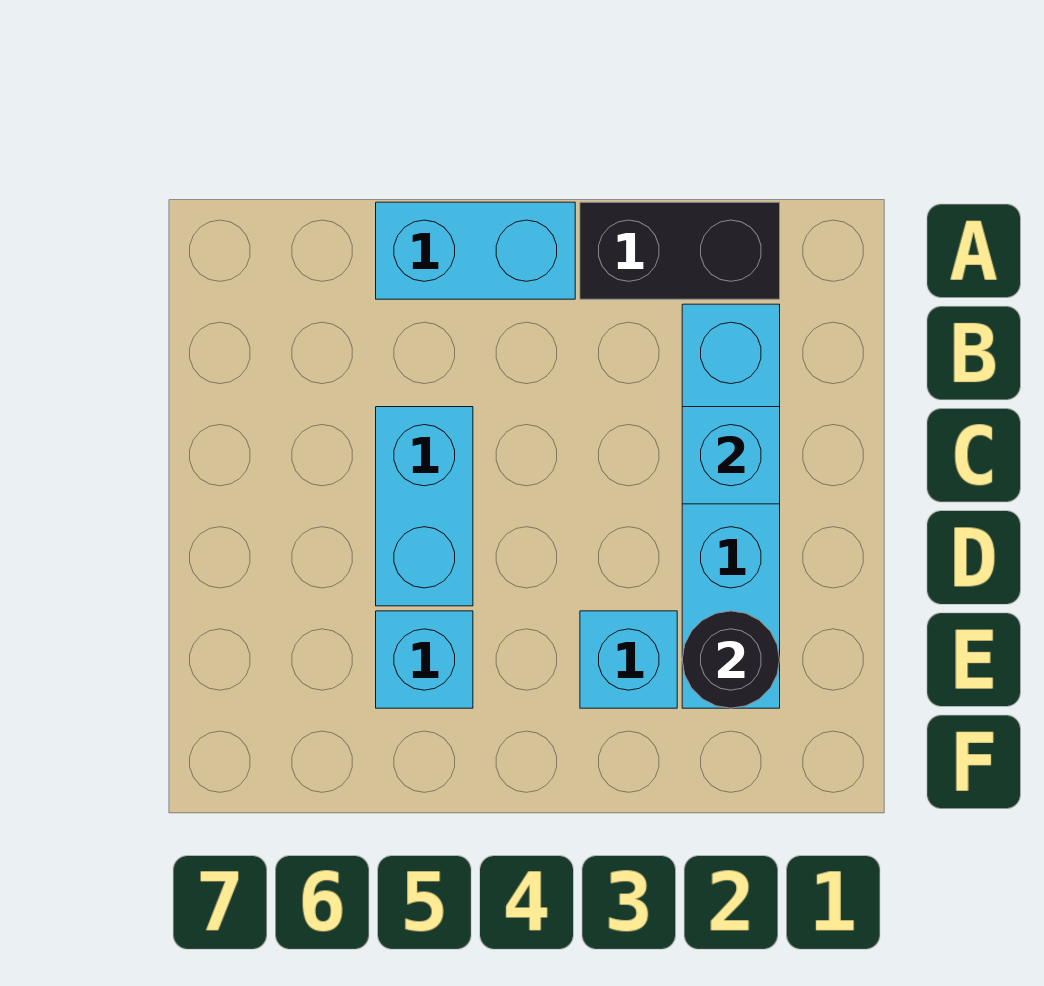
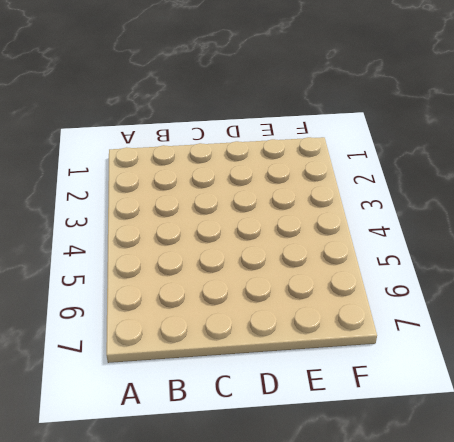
none -> black brick A2:A3 level 1
none -> cyan brick A4:A5 level 1

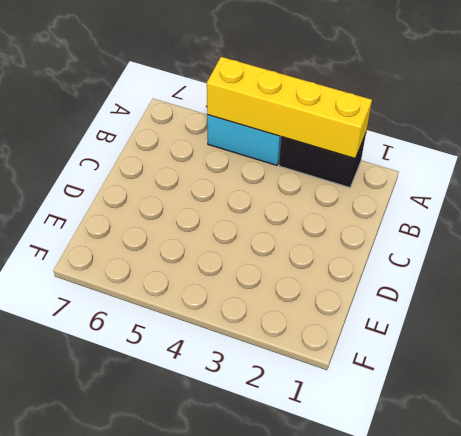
yellow brick A2:A5 level 2 -> none
none -> cyan brick B2:E2 level 1
none -> cyan brick C5:D5 level 1

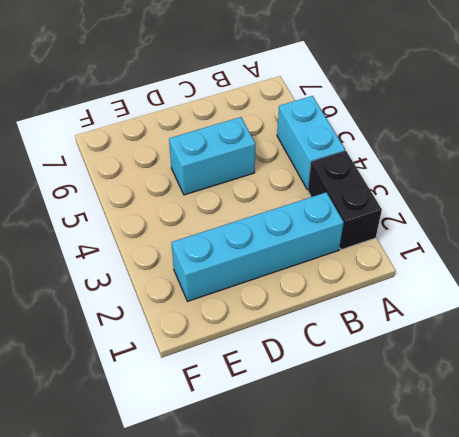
none -> cyan brick E3 level 1
none -> cyan brick E5 level 1

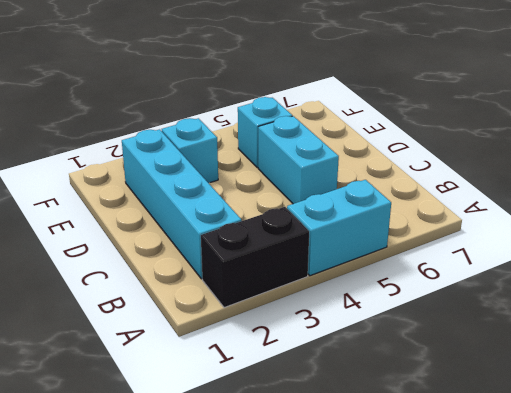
none -> cyan brick C2 level 2
none -> black round brick E2 level 2

